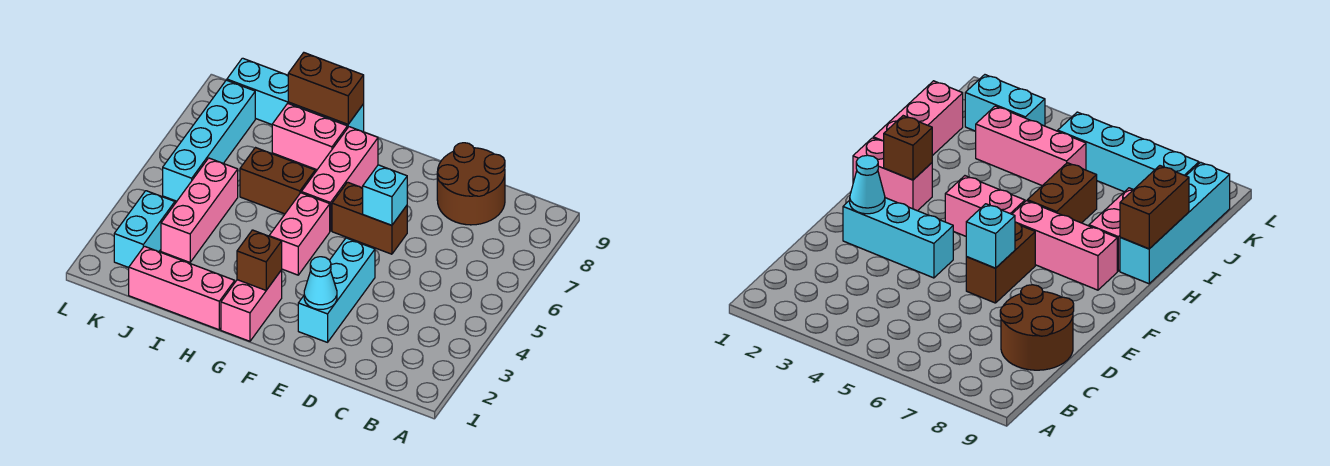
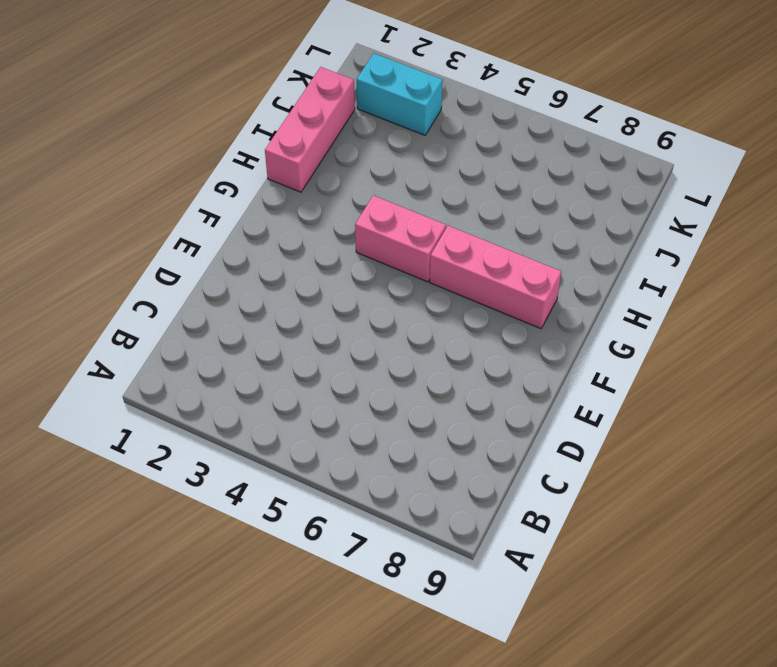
none -> brown round brick C8:D9 level 1
none -> cyan brick E2:E4 level 1
none -> brown brick E6:F6 level 1

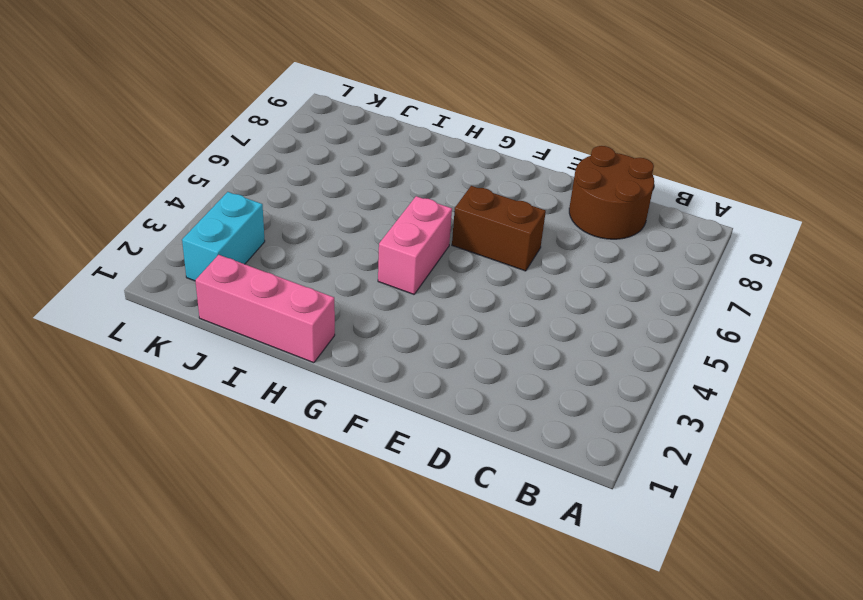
none -> cyan brick E2:E4 level 1
none -> pink brick G1:G2 level 1
none -> pink brick G6:G8 level 1

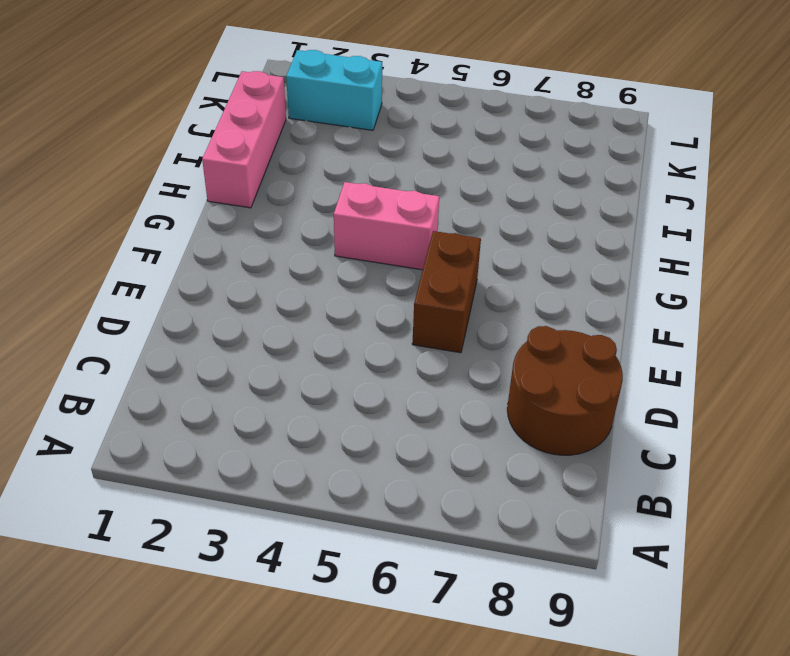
none -> cyan brick E2:E4 level 1
none -> pink brick G1:G2 level 1
none -> pink brick G6:G8 level 1

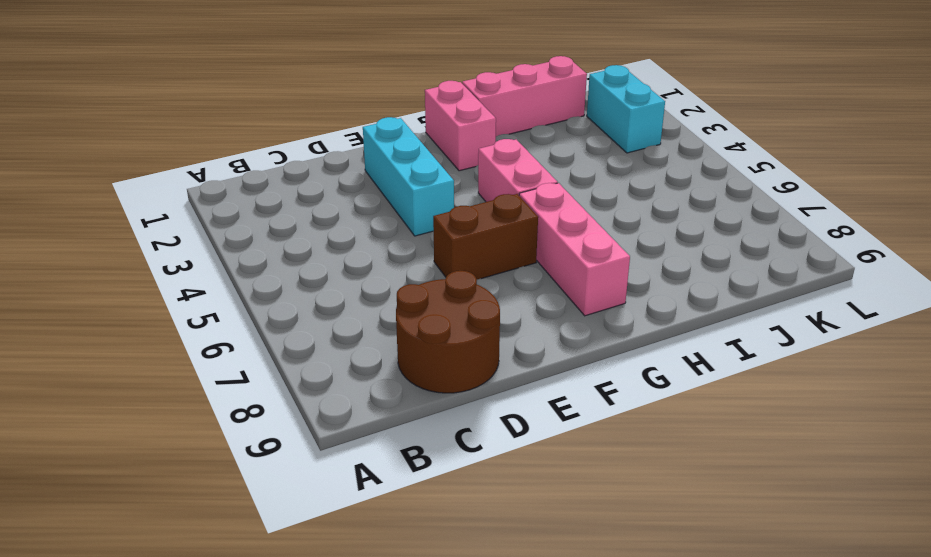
none -> brown brick H6:I6 level 1
none -> pink brick H8:I8 level 1
none -> cyan brick H9:K9 level 1

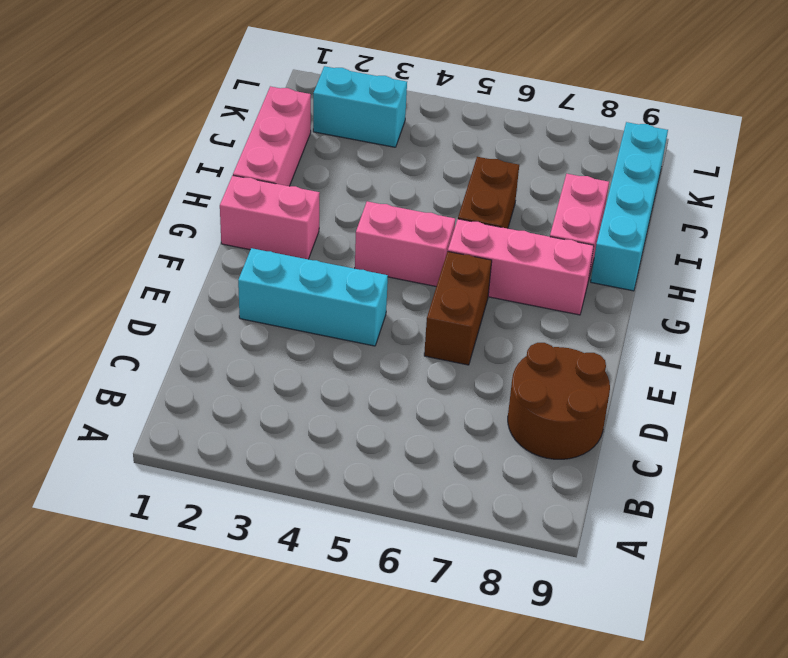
none -> pink brick J3:J5 level 1
none -> cyan brick K5:K8 level 1
none -> cyan cone E2 level 2

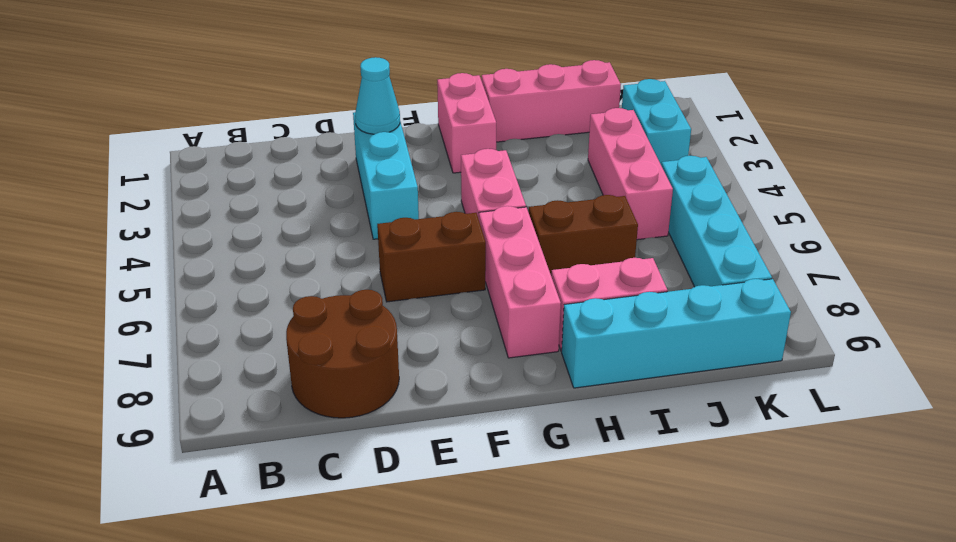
none -> cyan brick E6 level 2
none -> brown brick G2 level 2
none -> brown brick H9:I9 level 2

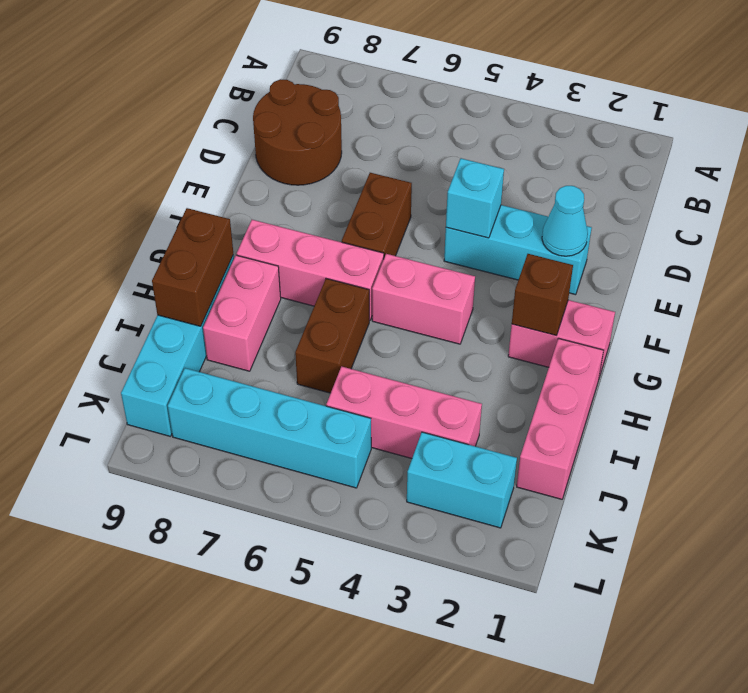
cyan brick E4 level 2 -> cyan brick E6 level 2

